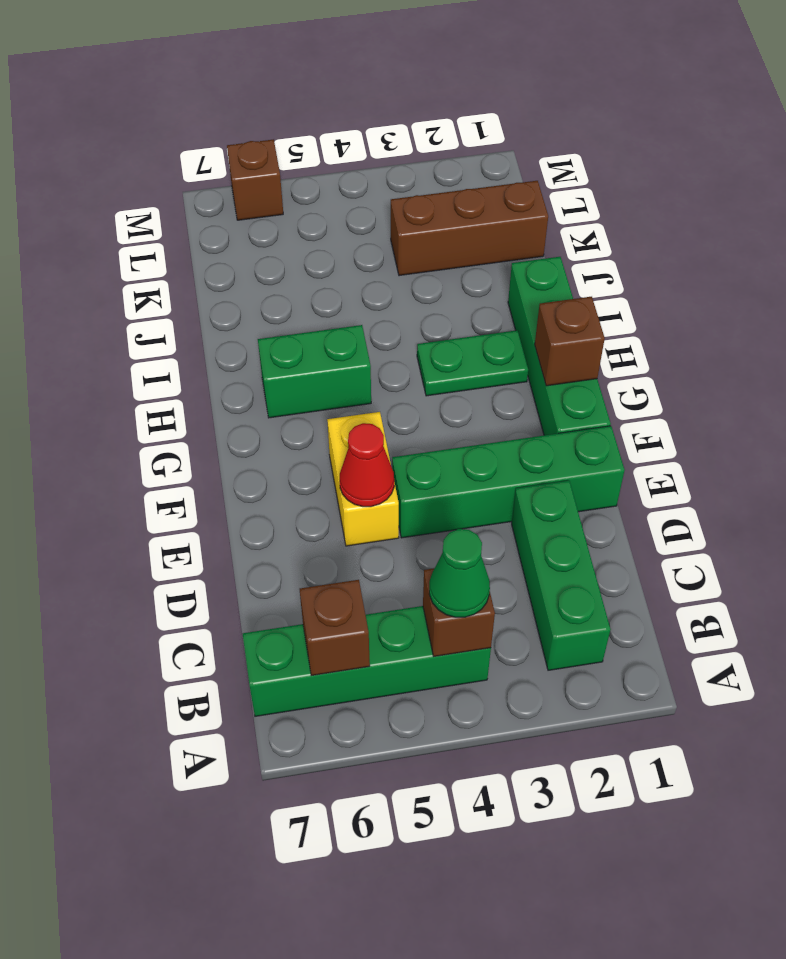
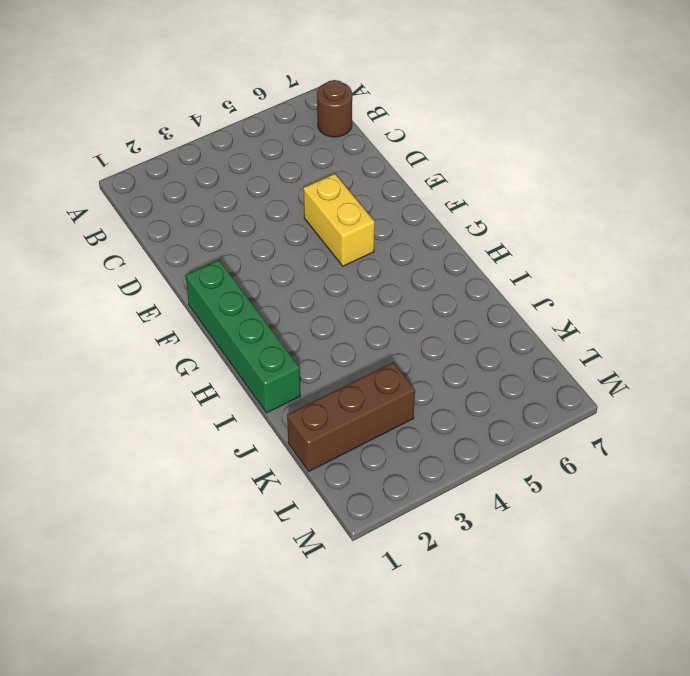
brown round brick B7 level 1 -> green brick B4:B7 level 1
none -> green brick B2:D2 level 1
none -> green brick E1:E4 level 1
none -> green plate H2:H3 level 1

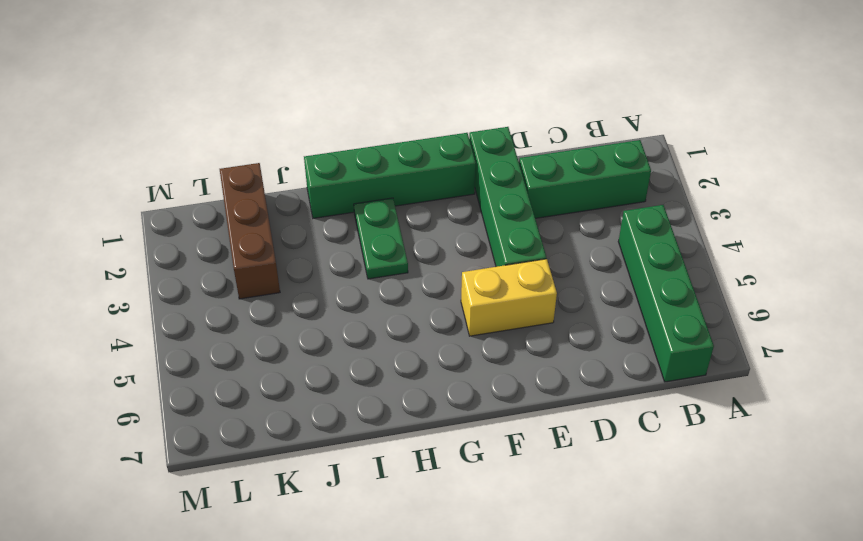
none -> green brick H5:H6 level 1
none -> brown brick M6 level 1
none -> brown brick B4 level 2

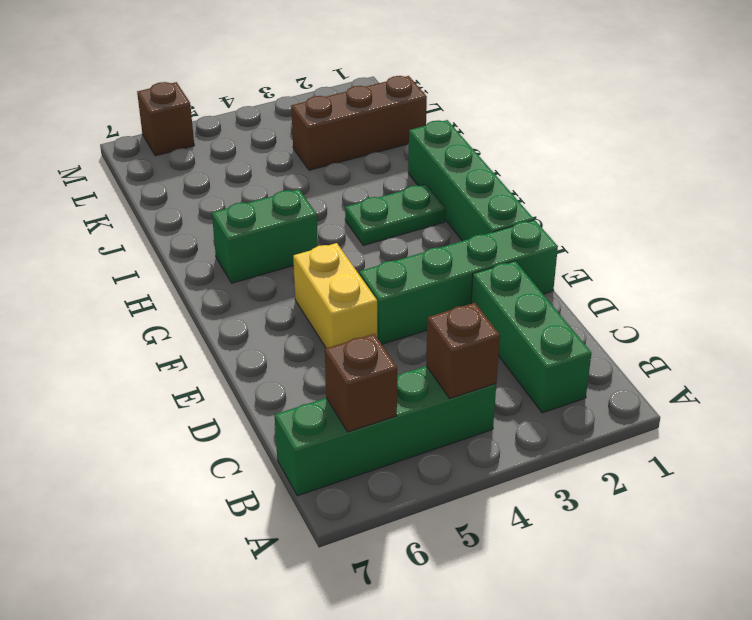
none -> red cone E5 level 2
none -> brown brick G1 level 2
none -> green cone B4 level 3

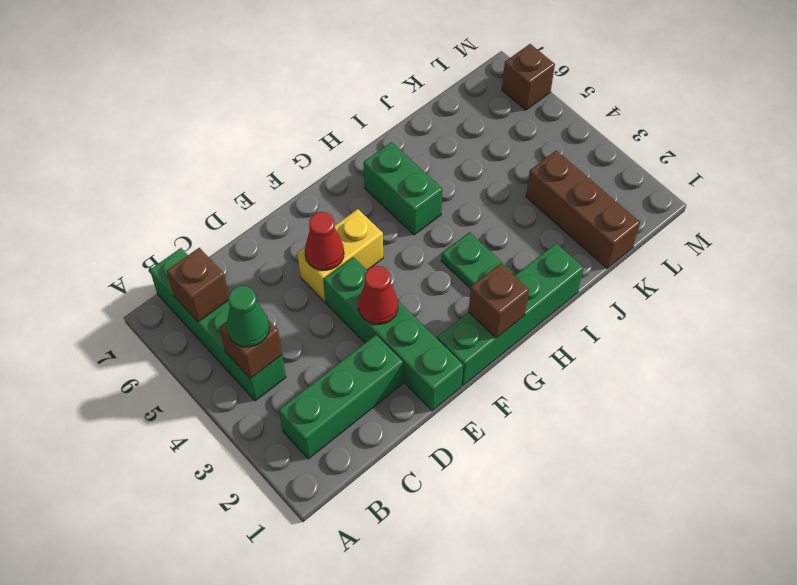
red cone E3 level 2 -> none

